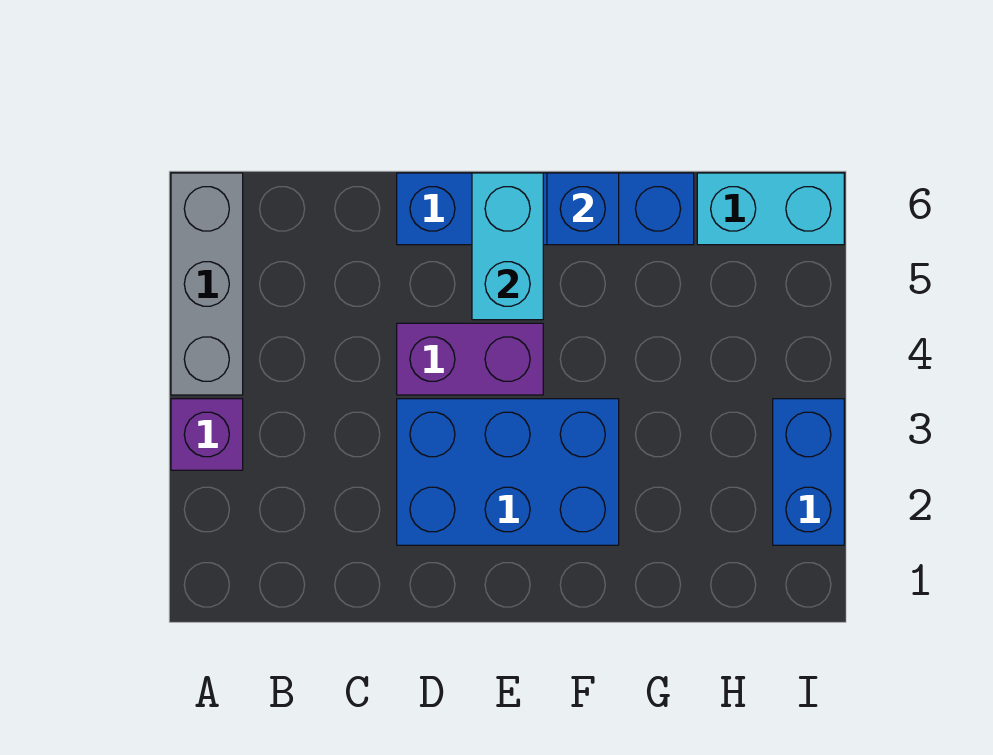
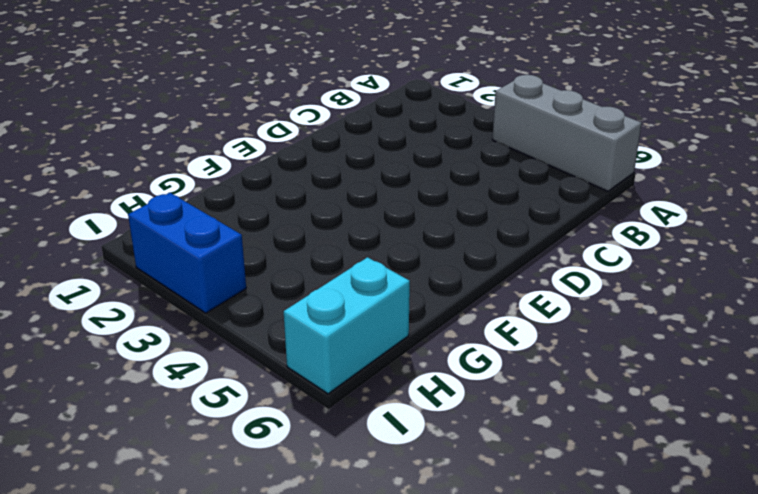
none -> purple brick A3 level 1
none -> blue brick D2:F3 level 1

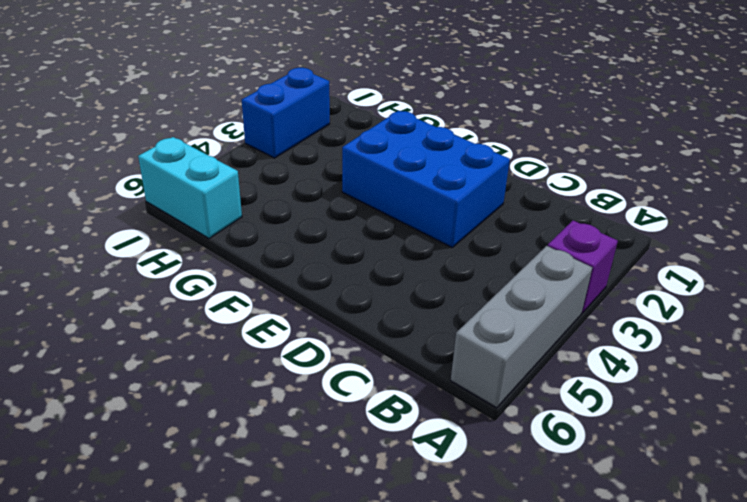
none -> purple brick D4:E4 level 1
none -> blue brick D6:G6 level 1

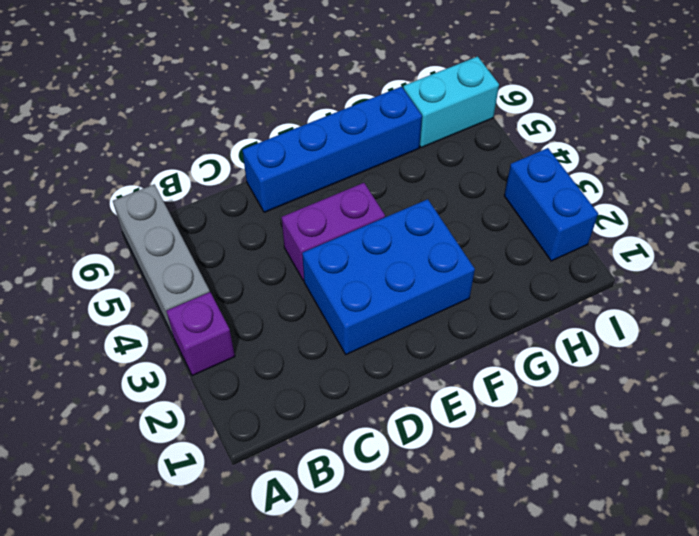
none -> cyan brick E5:E6 level 2
none -> blue brick F6 level 2

